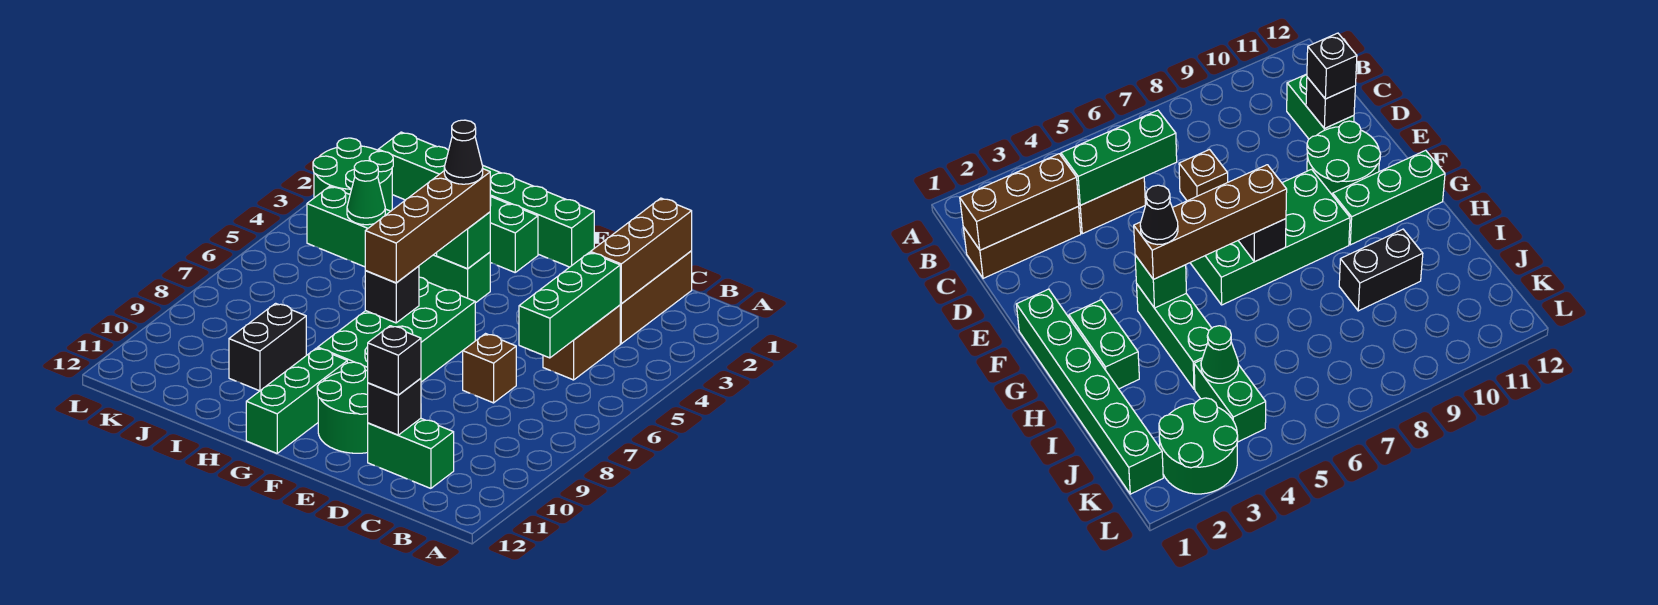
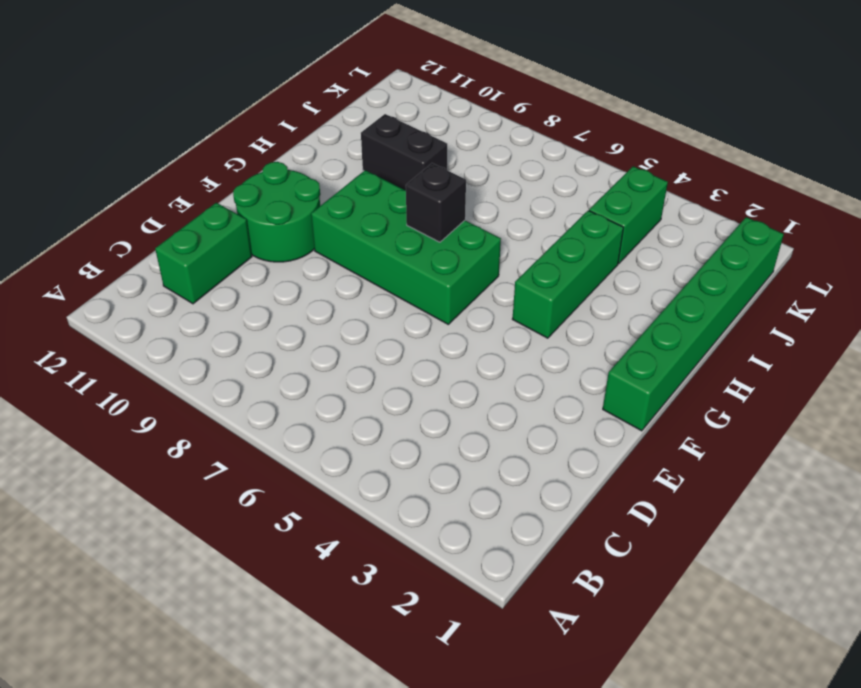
none -> brown brick C1:C3 level 1
none -> brown brick C4:C5 level 1
none -> brown brick D7 level 1

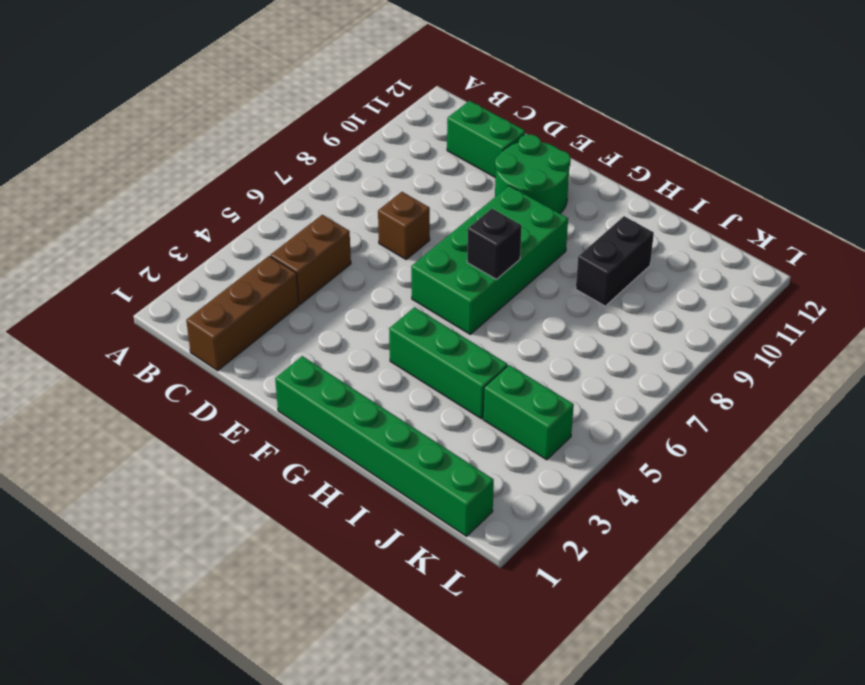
none -> green brick G2:H2 level 1
none -> green brick G10:G12 level 1
none -> green round brick K2:L3 level 1

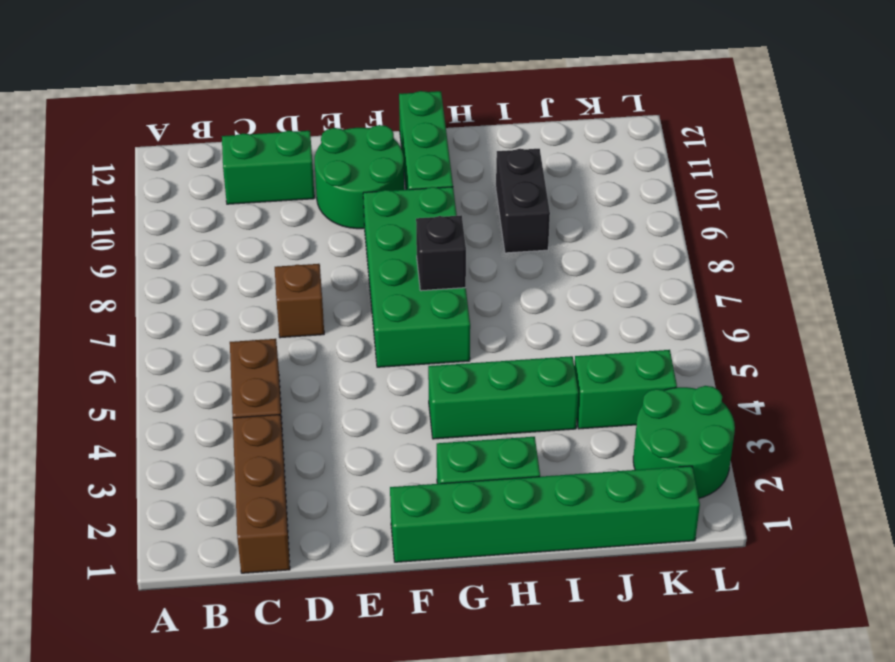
none -> brown brick C1:C3 level 2
none -> green brick C4:C6 level 2
none -> black brick D11 level 2

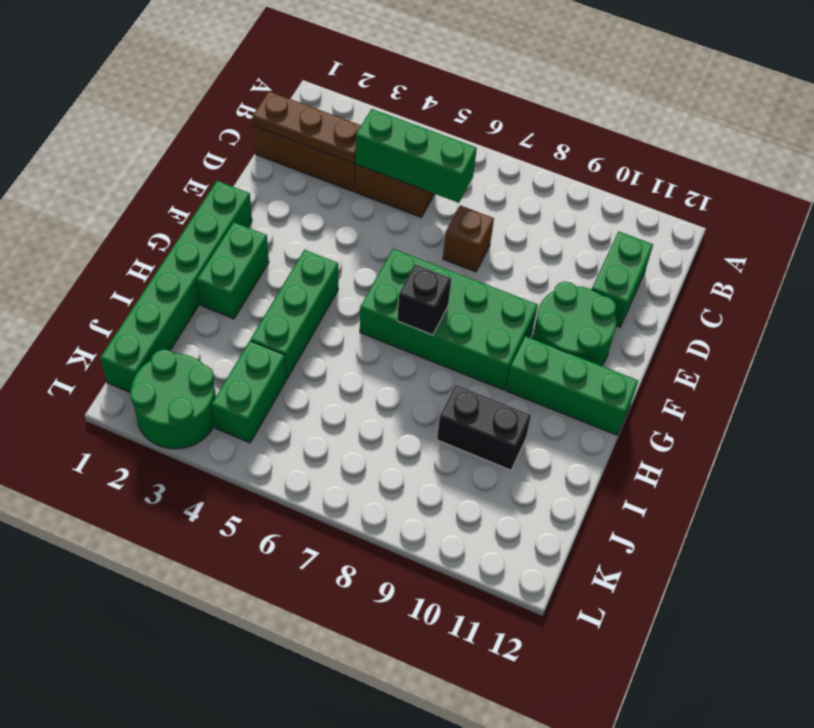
brown plate C1:C3 level 2 -> brown brick C1:C3 level 2
none -> black brick D11 level 2
none -> green brick G4 level 2
none -> green cone J4 level 2

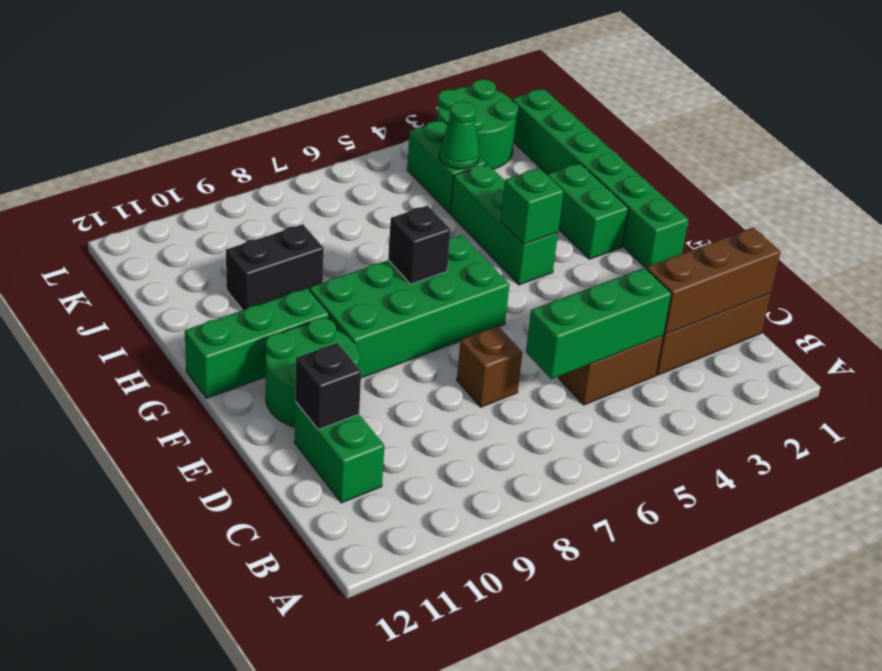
none -> black brick D11 level 3
none -> brown brick G4:G7 level 3
none -> black cone G4 level 4

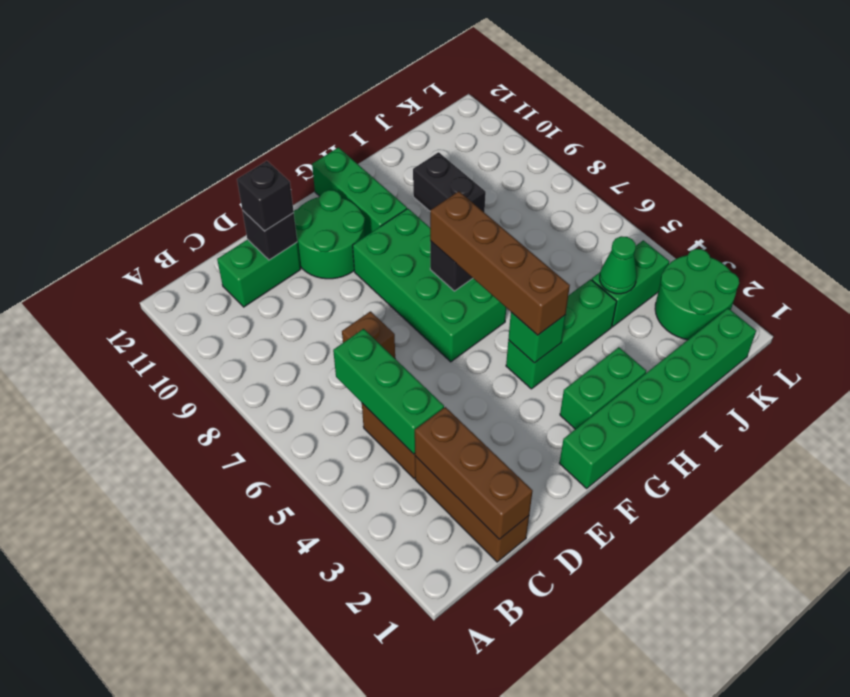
none -> black cone G4 level 4

